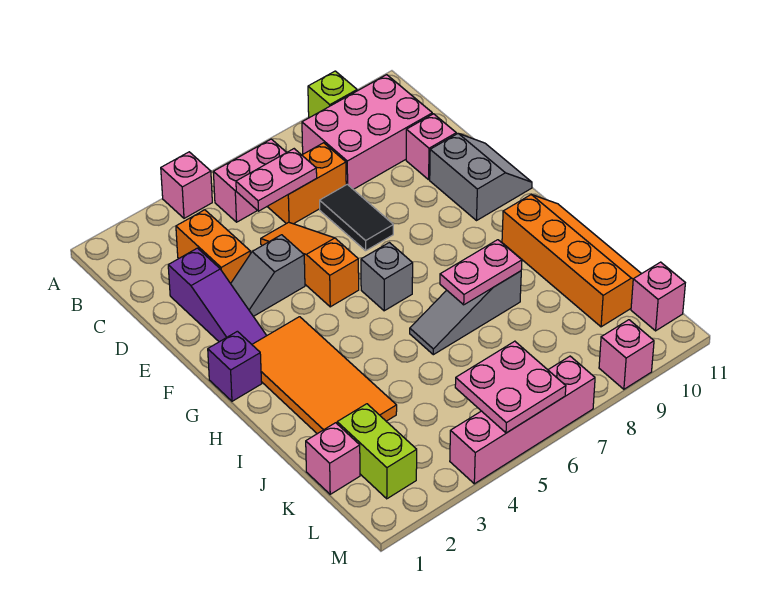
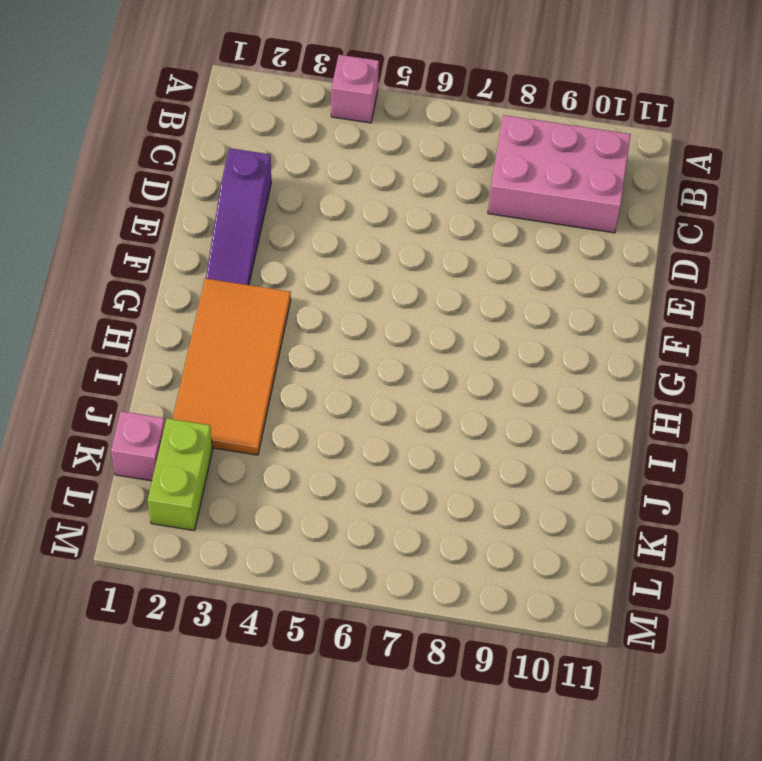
none -> lime brick A9 level 1
none -> pink brick B5:B6 level 1
none -> orange brick C3:D3 level 1

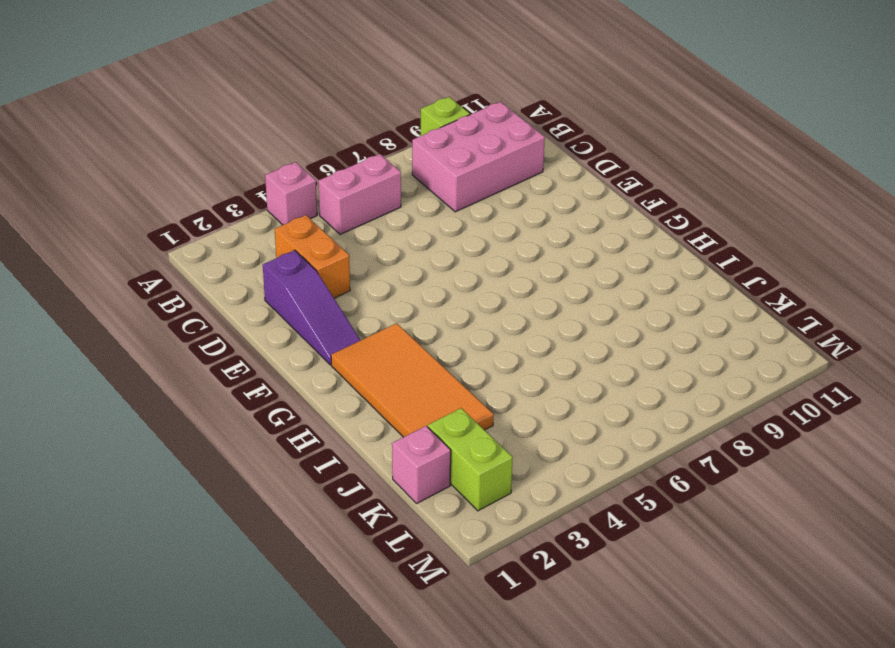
none -> orange brick C6:C7 level 1
none -> orange slope D5:F5 level 1 top F
none -> black tile D7:E7 level 1

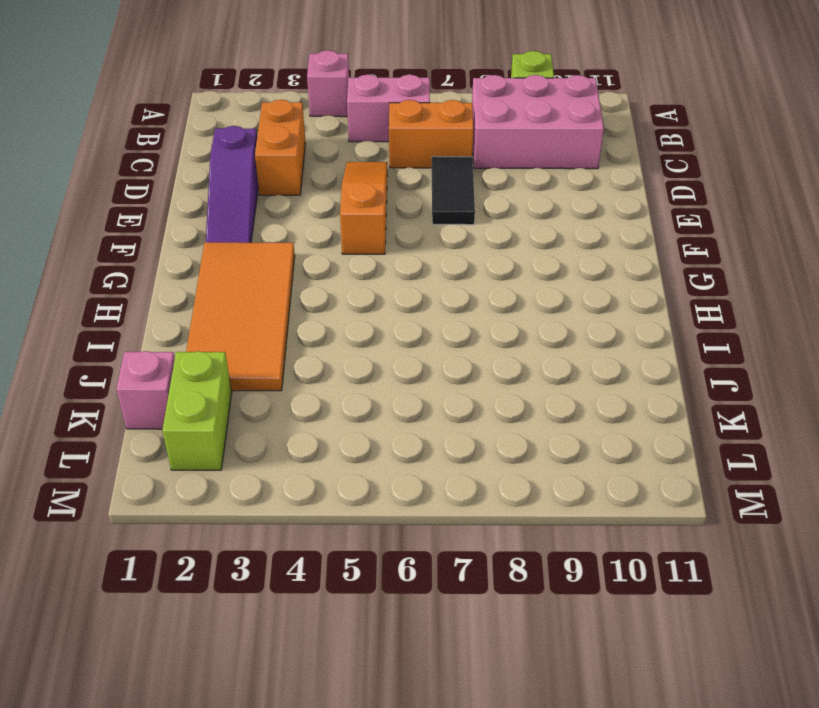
none -> pink brick D10 level 1
none -> grey slope E3:E4 level 1 top 4
none -> grey slope E10:F11 level 1 top 10

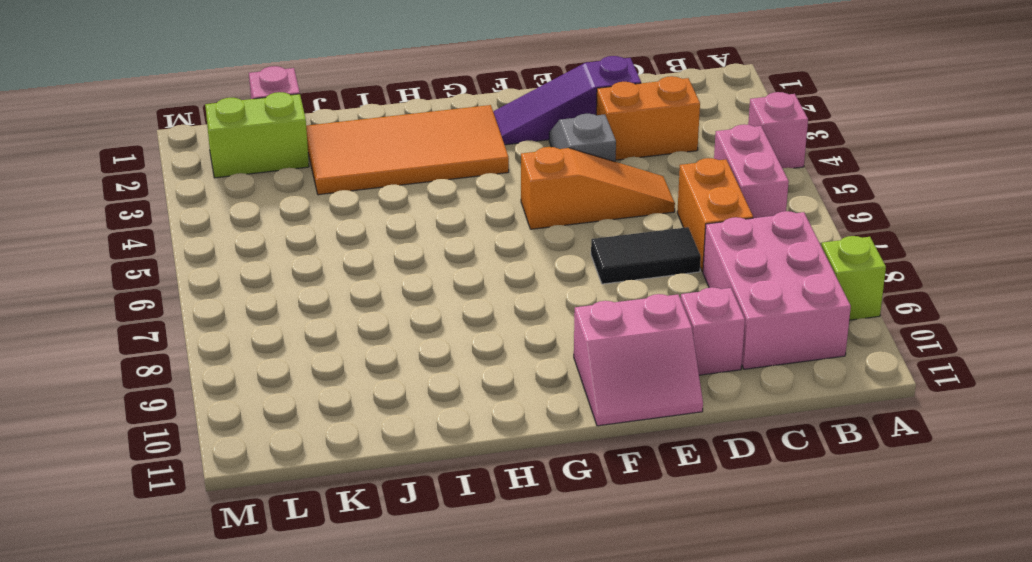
pink slope E10:F11 level 1 top 10 -> grey slope E10:F11 level 1 top 10
none -> purple brick G1 level 1
none -> grey brick G6 level 1
none -> orange slope H10:K11 level 1 top 10

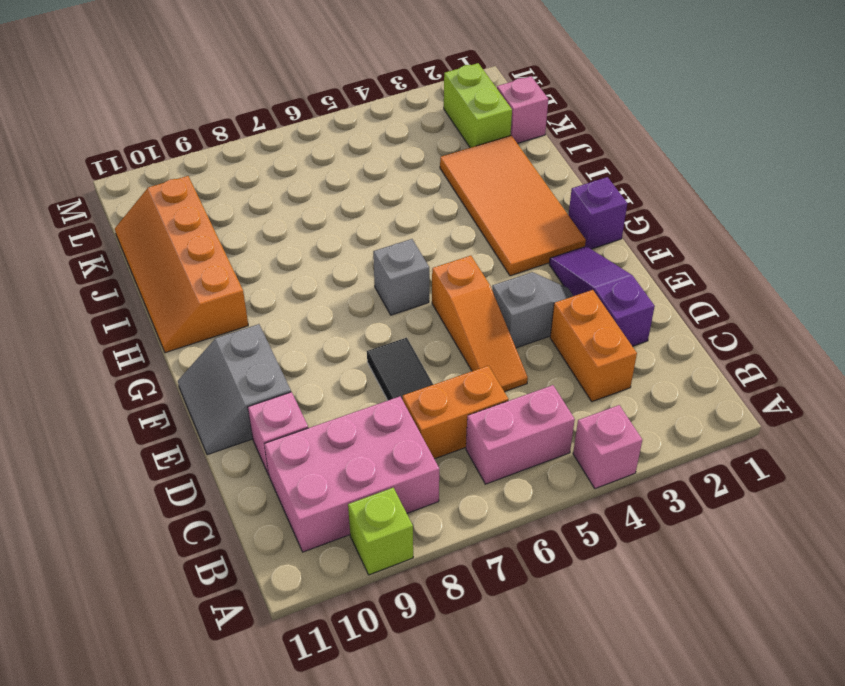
none -> grey slope I6:I8 level 1 top 8
none -> pink brick L11 level 1
none -> pink brick M4:M7 level 1

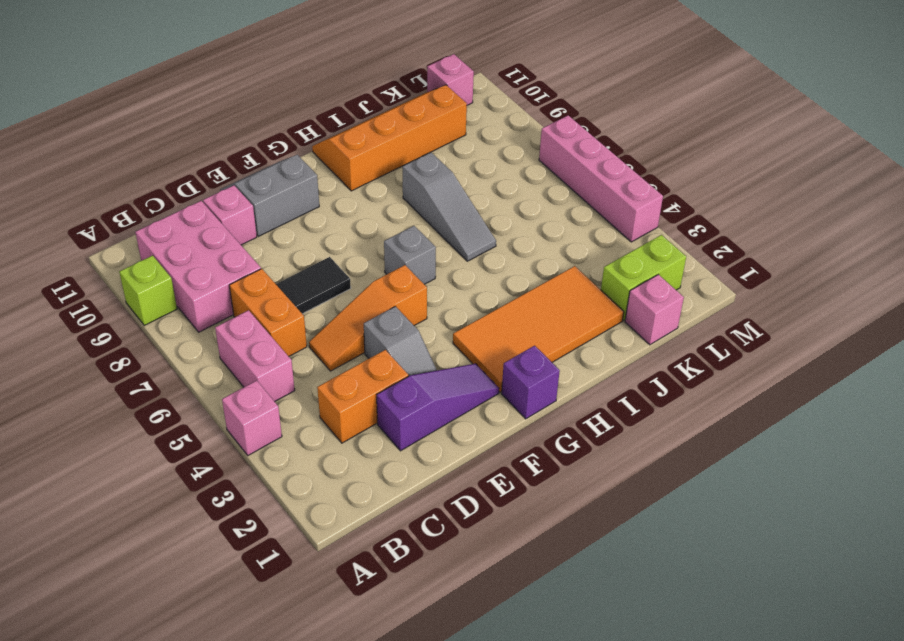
none -> pink brick M9 level 1
none -> pink plate C5:C6 level 2
none -> pink plate I7:I8 level 2

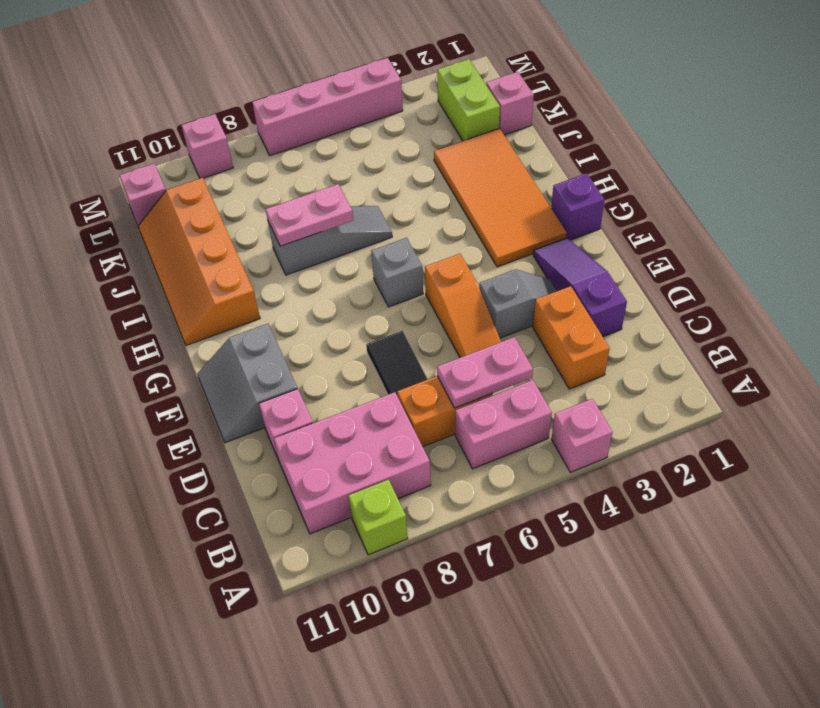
none -> pink plate L5:M6 level 2

